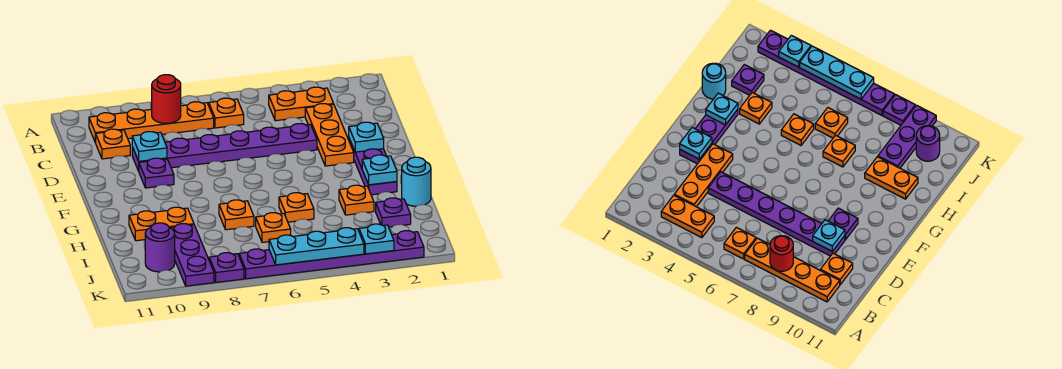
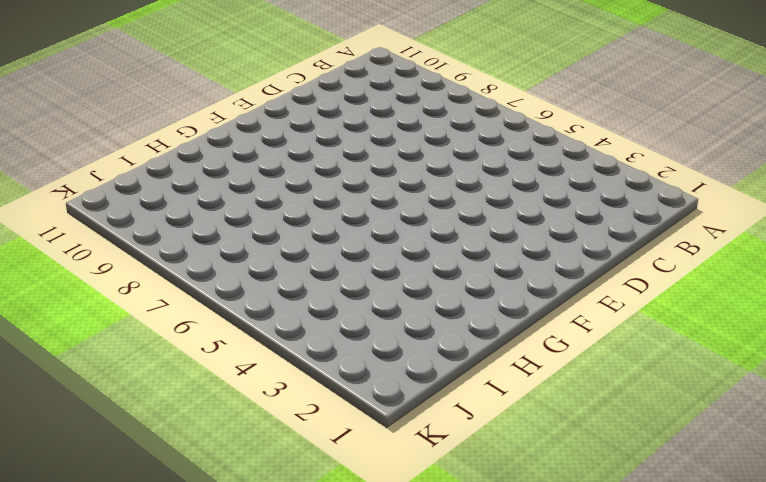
none -> orange plate B3:B4 level 1
none -> orange plate B6 level 1
none -> orange plate B7:B10 level 1

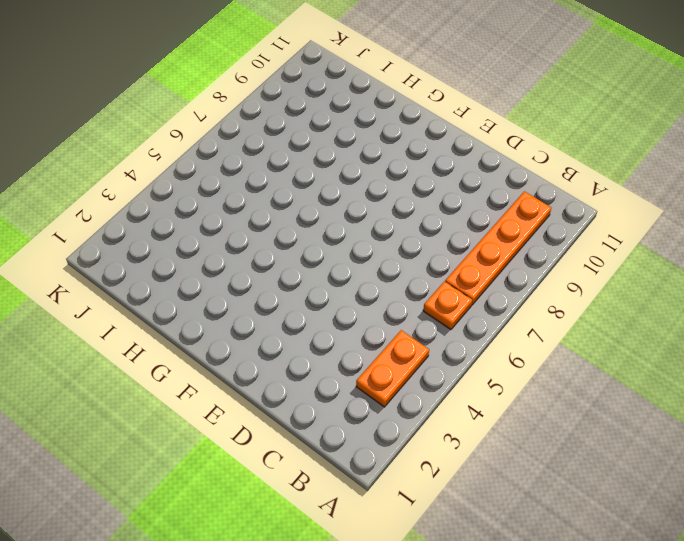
none -> orange plate C3:E3 level 1
none -> orange plate C10 level 1
none -> purple plate D4:D9 level 1

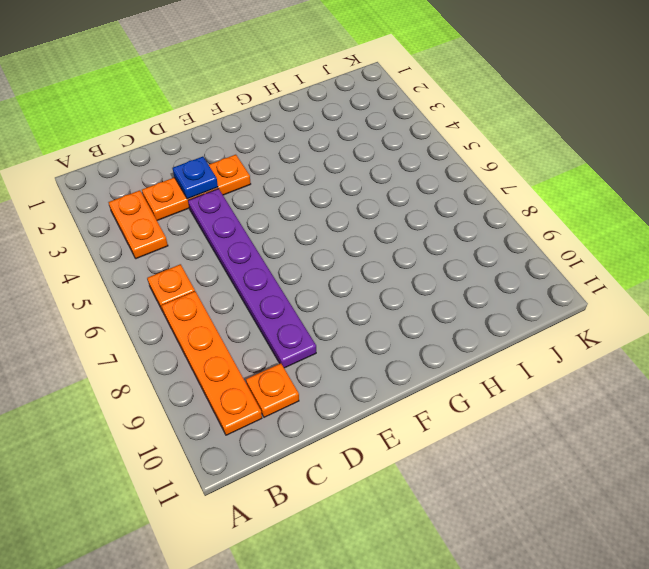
blue plate D3 level 2 -> none
none -> purple plate E2:G2 level 1
none -> purple plate E9 level 1
none -> cyan round brick H1 level 1

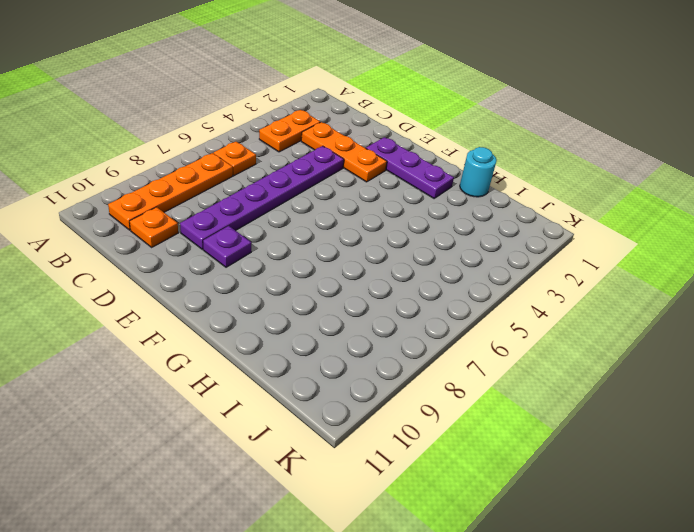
none -> orange plate H3 level 1
none -> orange plate H5 level 1
none -> orange plate H7 level 1

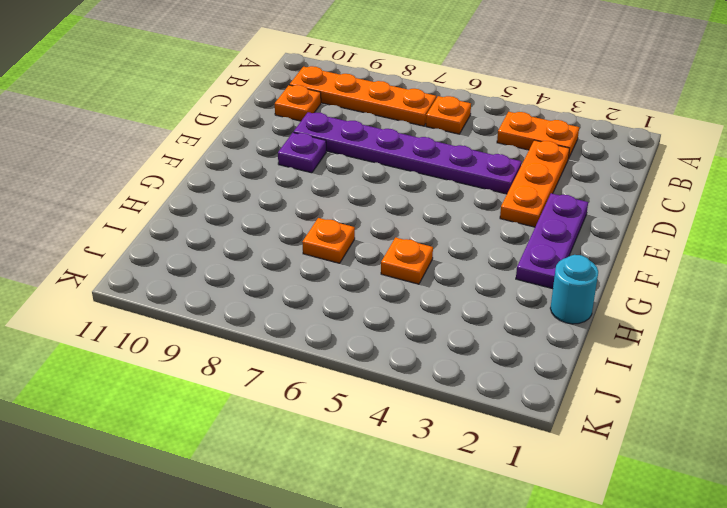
none -> orange plate H3 level 1
none -> orange plate H9:H10 level 1
none -> purple plate I2 level 1

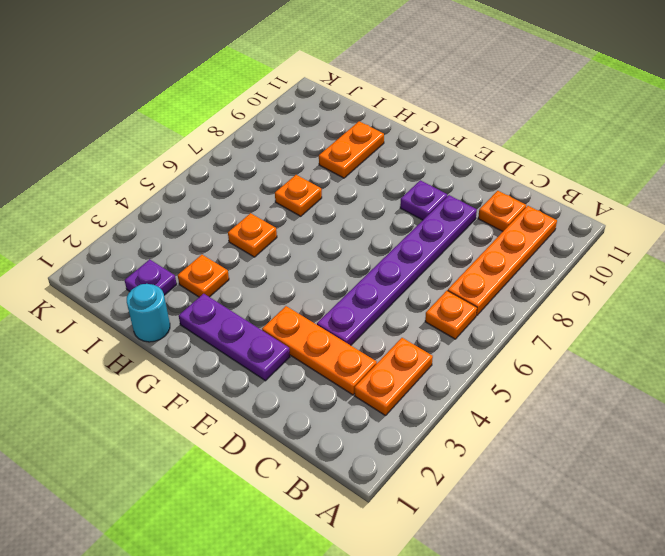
none -> orange plate I6 level 1
none -> purple plate I9:K9 level 1
none -> purple round brick J10 level 1

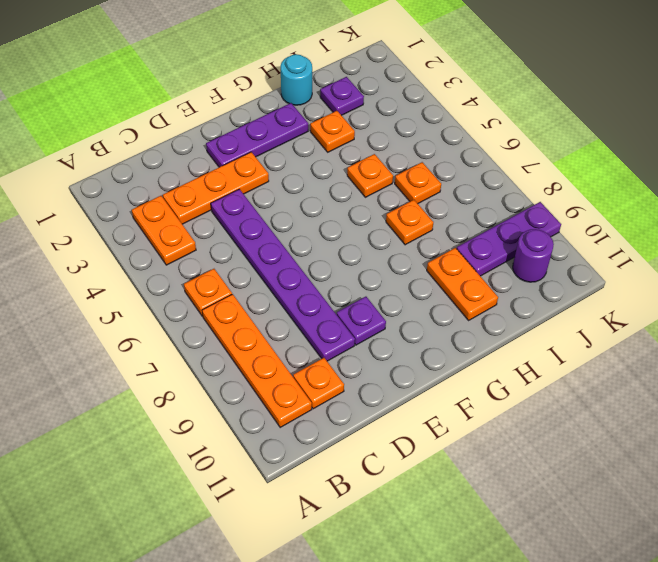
none -> purple plate K2:K7 level 1
none -> purple plate K8 level 1
none -> red round brick B8 level 2

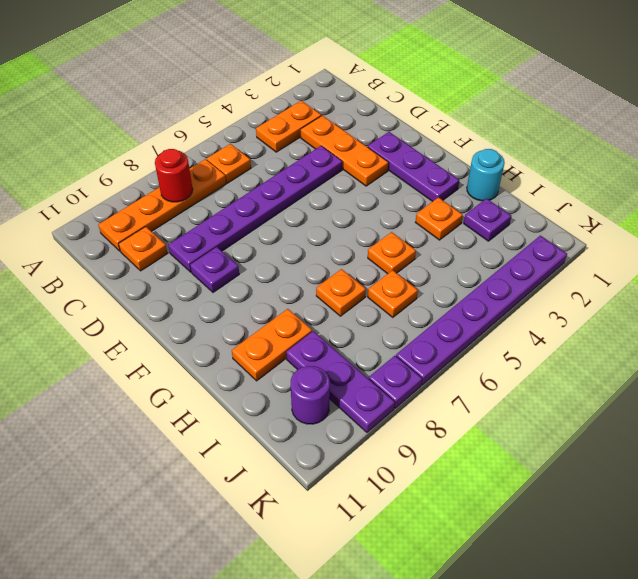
none -> cyan plate D9 level 2
none -> cyan plate E2 level 2
none -> cyan plate G2 level 2

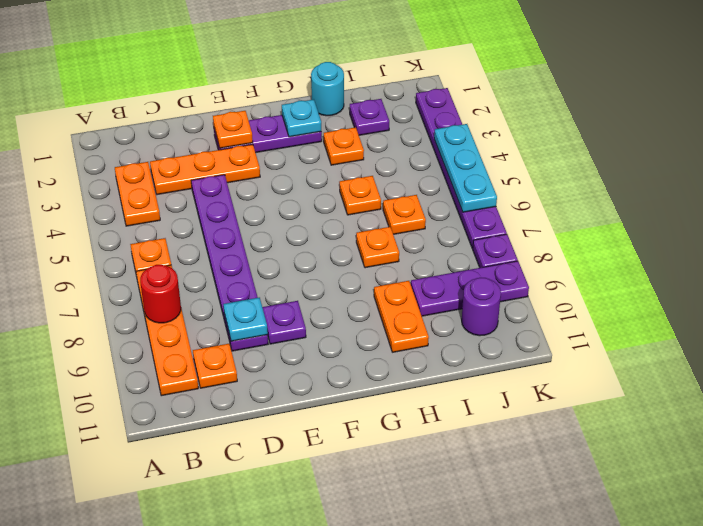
orange plate E2 level 2 -> cyan plate E2 level 2
none -> cyan plate K3 level 2

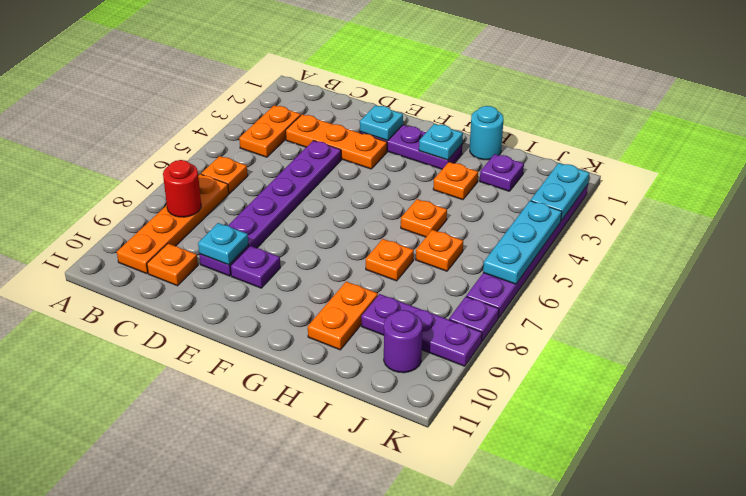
cyan plate K2:K3 level 2 -> cyan plate K3 level 2

